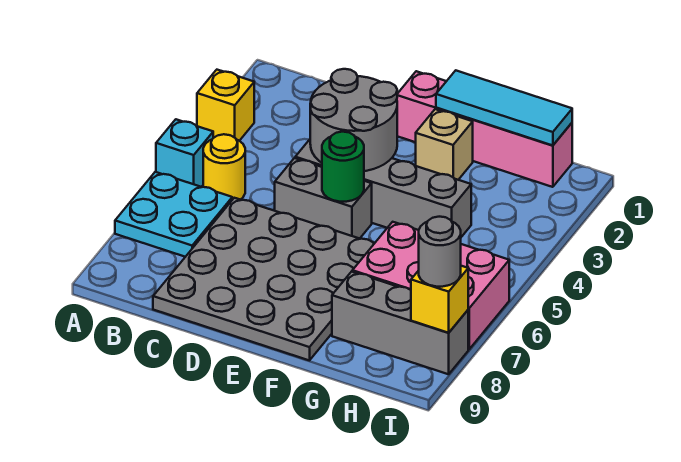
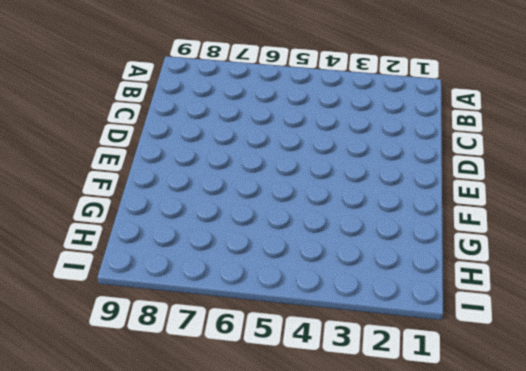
none -> yellow brick A3 level 1
none -> cyan brick A5 level 1
none -> cyan plate A6:B7 level 1

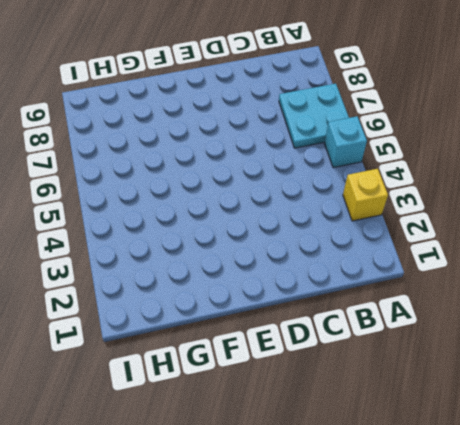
none -> yellow round brick B5 level 1
none -> grey plate C6:F9 level 1
none -> grey brick D4:G4 level 1

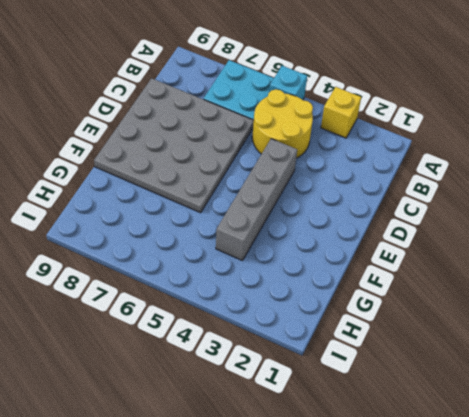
yellow round brick B4:C5 level 1 -> yellow round brick B5 level 1
none -> grey brick D5:E5 level 1
none -> pink brick E1:H1 level 1
none -> tan brick F2 level 1

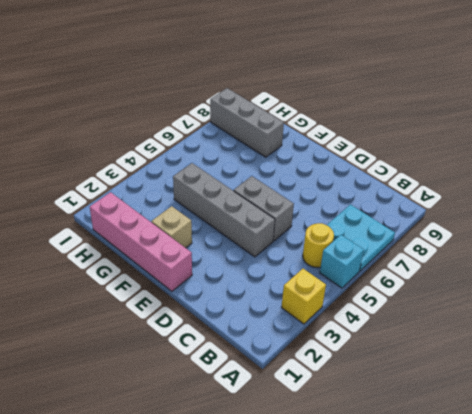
none -> grey plate C6:F9 level 1
none -> pink brick G6:I7 level 1
none -> grey round brick D3:E4 level 2

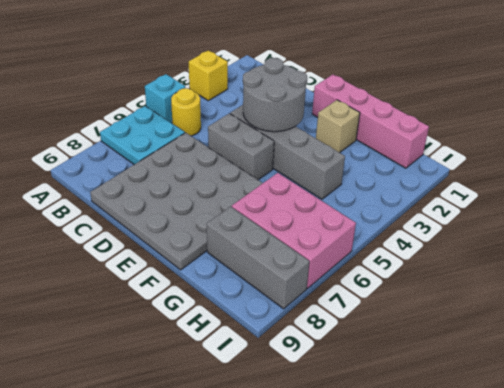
none -> green round brick E5 level 2
none -> cyan tile F1:H1 level 2
none -> yellow brick I8 level 2

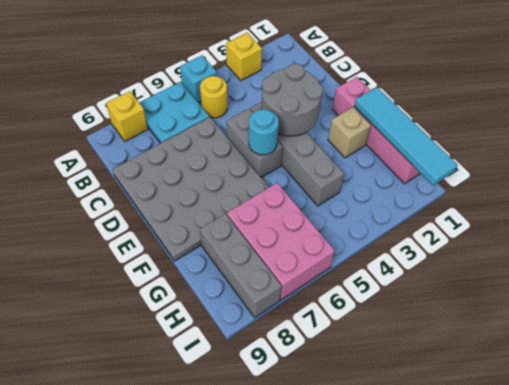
yellow brick A8 level 1 -> yellow brick I8 level 2
cyan round brick E5 level 2 -> green round brick E5 level 2
cyan tile F1:I1 level 2 -> cyan tile F1:H1 level 2
none -> grey round brick I8 level 3

